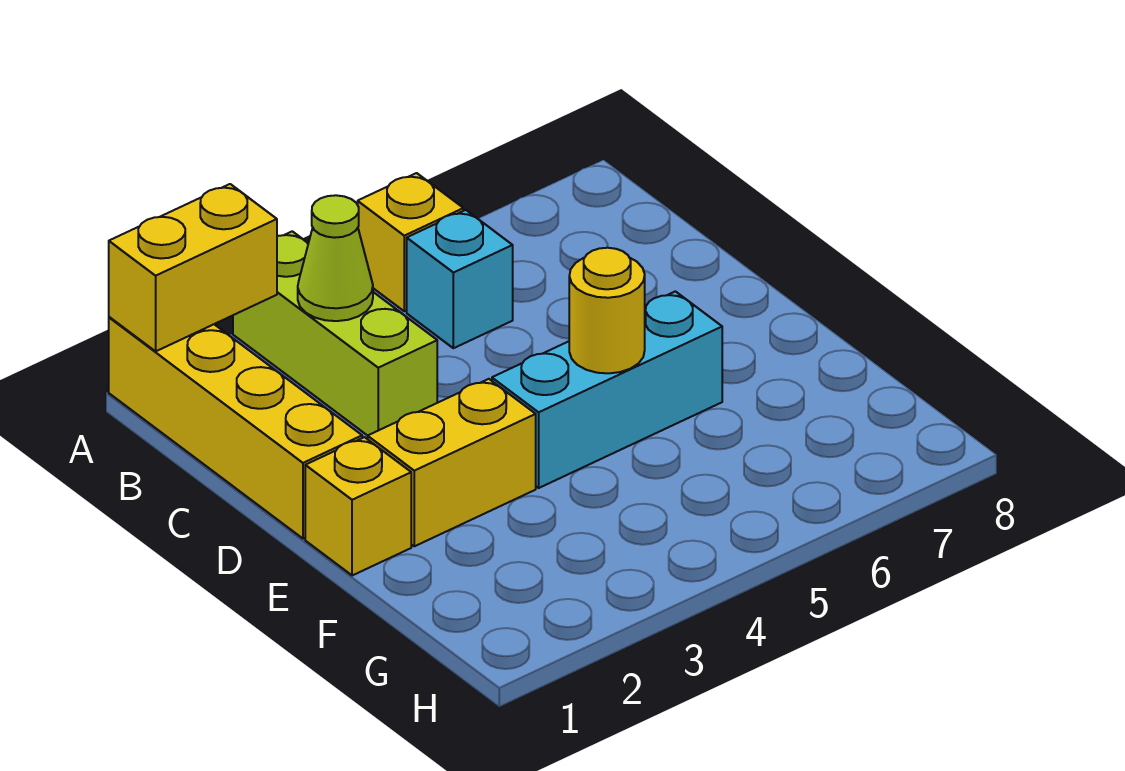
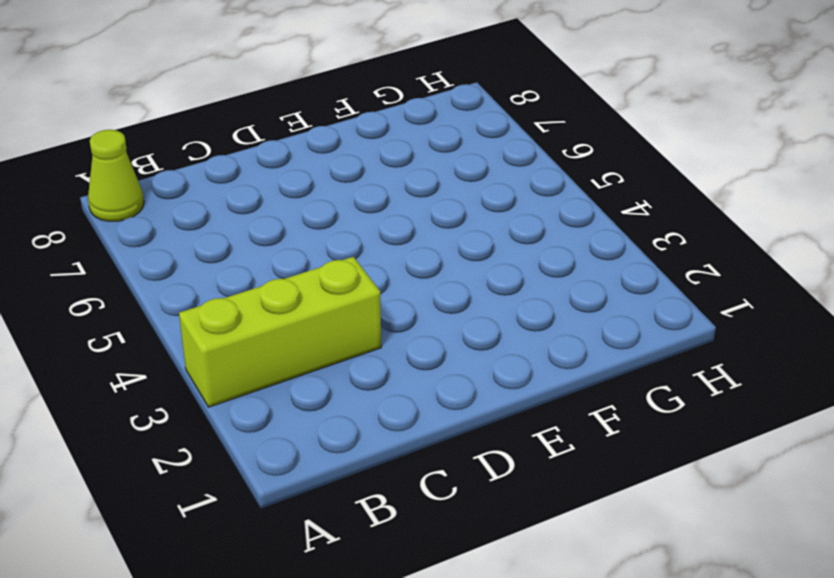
lime cone A8 level 1 -> lime cone B3 level 2
none -> yellow brick A1:D1 level 1
none -> yellow brick A5 level 1

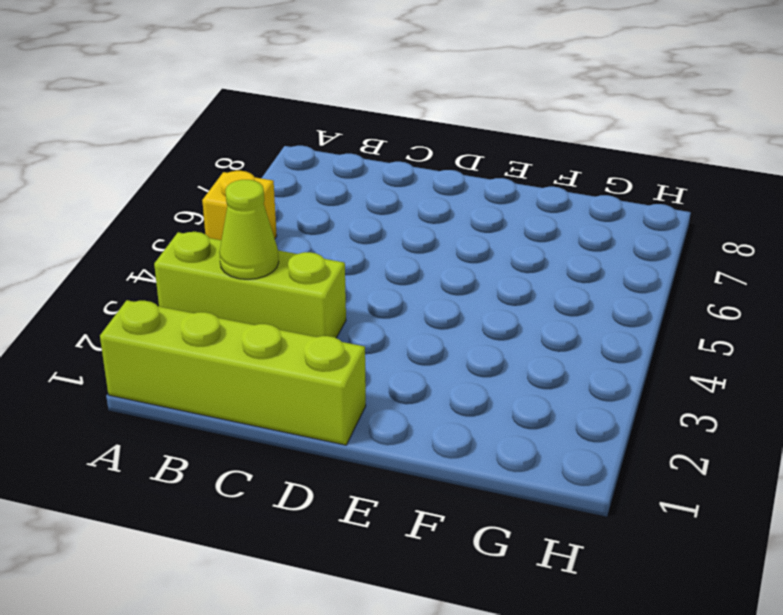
lime brick A1:D1 level 1 -> yellow brick A1:D1 level 1
none -> cyan brick B5 level 1
none -> yellow brick E1 level 1

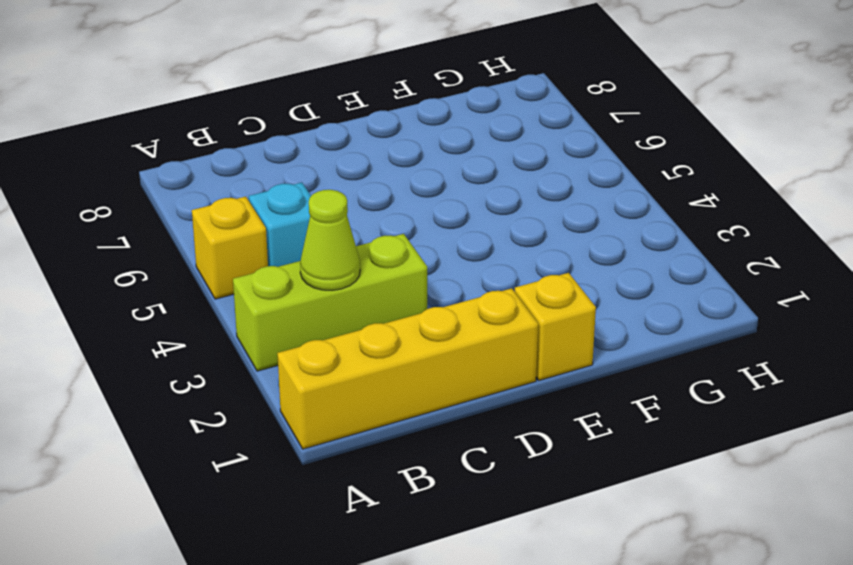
none -> yellow brick E2:E3 level 1
none -> cyan brick E4:E6 level 1

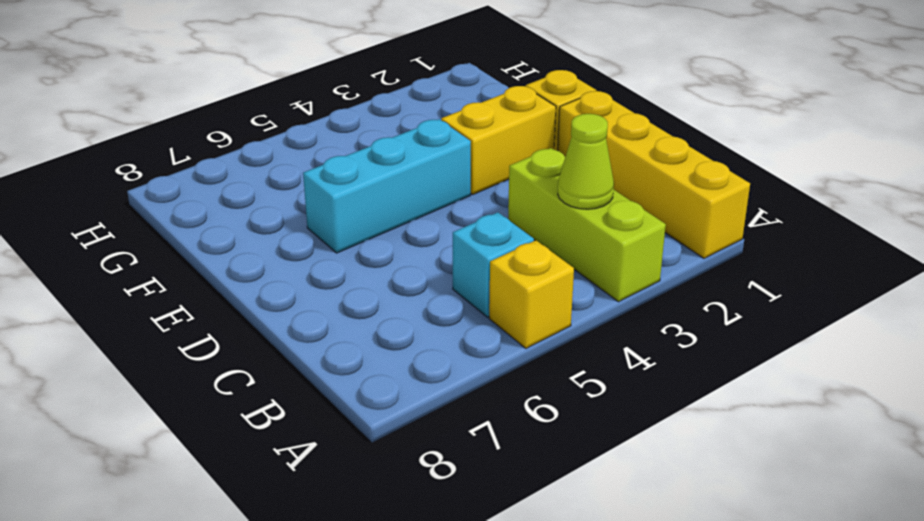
none -> yellow brick A1:A2 level 2
none -> yellow round brick E5 level 2

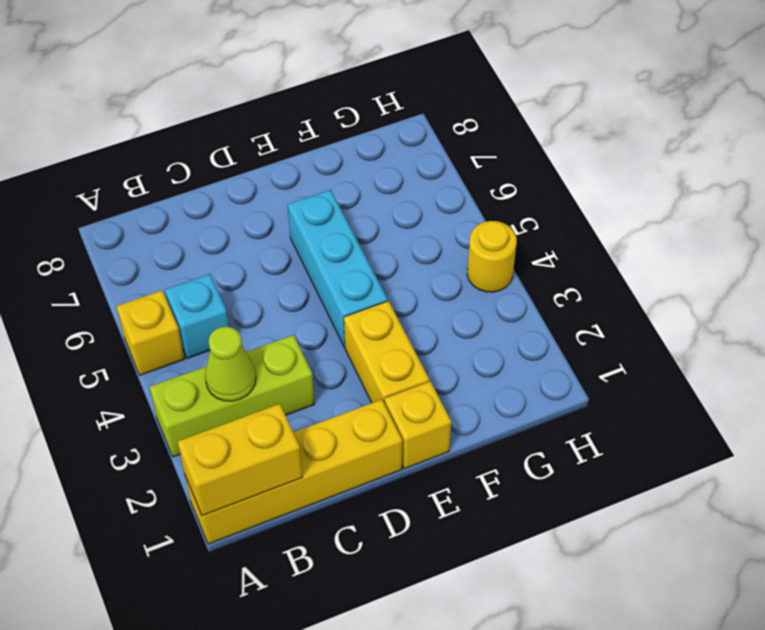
yellow brick A1:B1 level 2 -> yellow brick A1:A2 level 2
yellow round brick H4 level 1 -> yellow round brick E5 level 2

